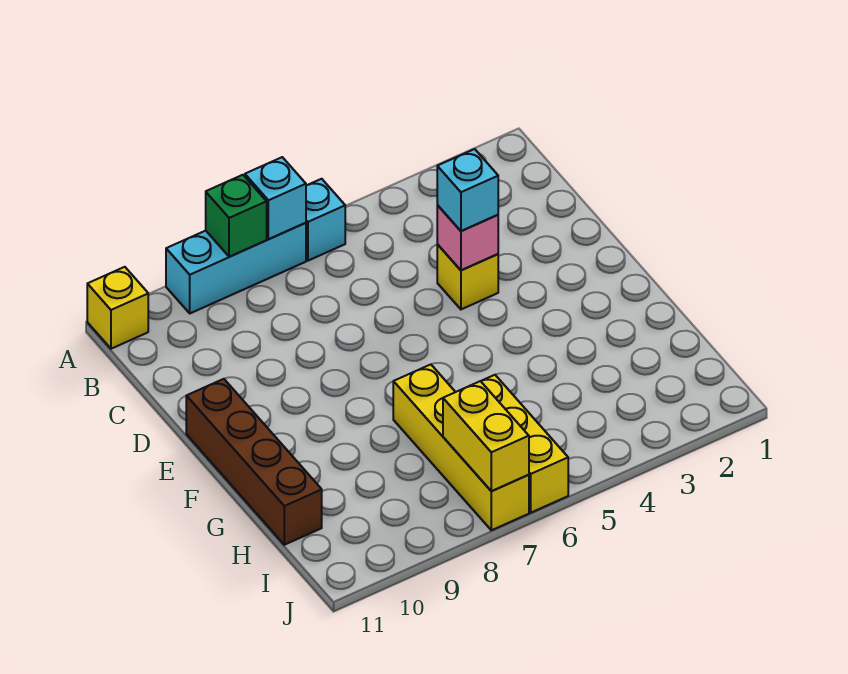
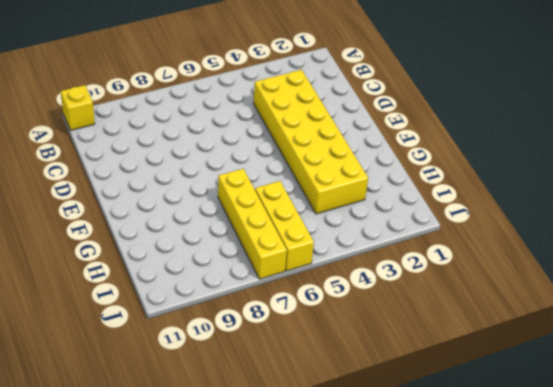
yellow brick C3:H4 level 1 -> yellow brick D4 level 1
none -> cyan brick A6 level 1
none -> cyan brick A7:A9 level 1
none -> brown brick E11:H11 level 1

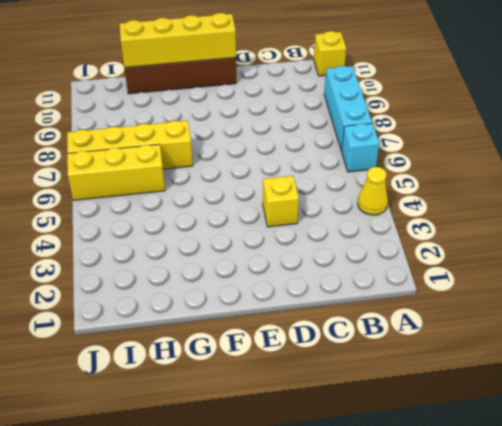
yellow cone A4 level 1 -> none
yellow brick E11:H11 level 2 -> none
none -> cyan brick A7 level 2
none -> green brick A8 level 2
none -> pink brick D4 level 2

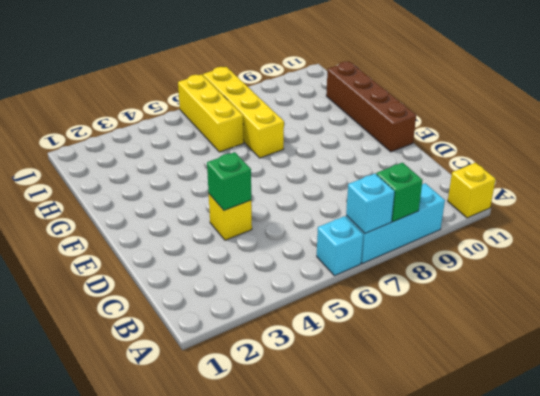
green brick D4 level 2 -> pink brick D4 level 2
none -> yellow brick I7:J7 level 2
none -> cyan brick D4 level 3

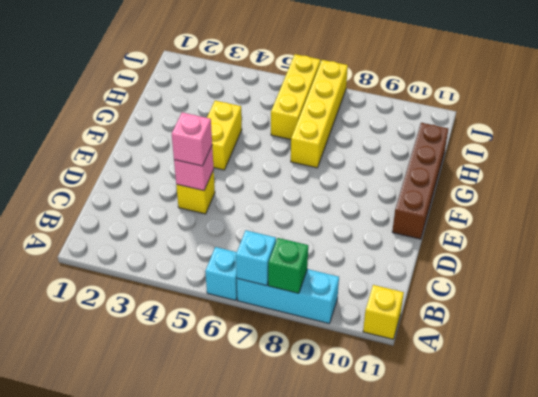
pink brick D4 level 3 -> cyan brick D4 level 3
yellow brick F4:G4 level 1 -> yellow brick I7:J7 level 2

